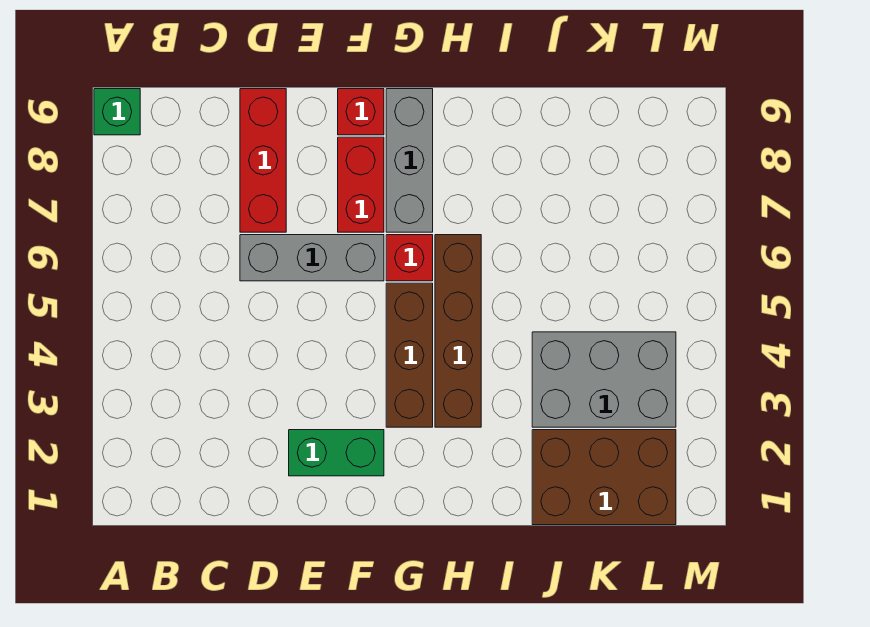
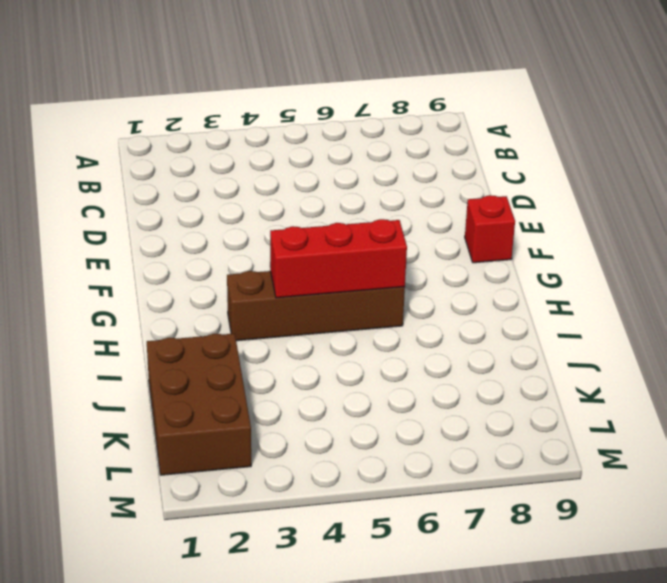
red brick H4:H6 level 2 -> red brick D7:D9 level 1
none -> green brick A9 level 1
none -> grey brick D6:F6 level 1
none -> green brick E2:F2 level 1

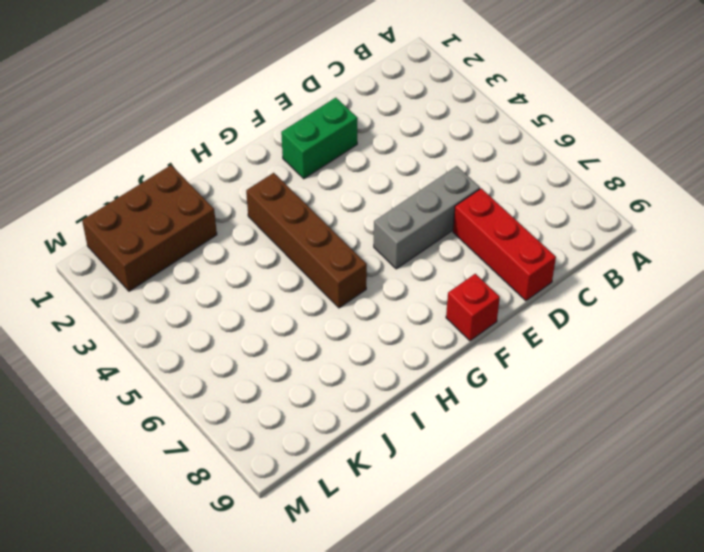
none -> green brick A9 level 1
none -> red brick F7:F8 level 1
none -> brown brick G3:G5 level 1

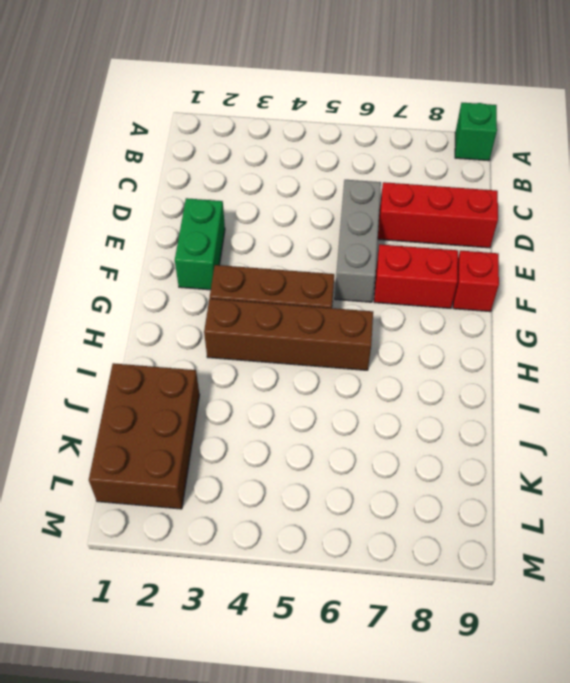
none -> red brick G6 level 1
none -> grey brick G7:G9 level 1
none -> grey brick J3:L4 level 1

